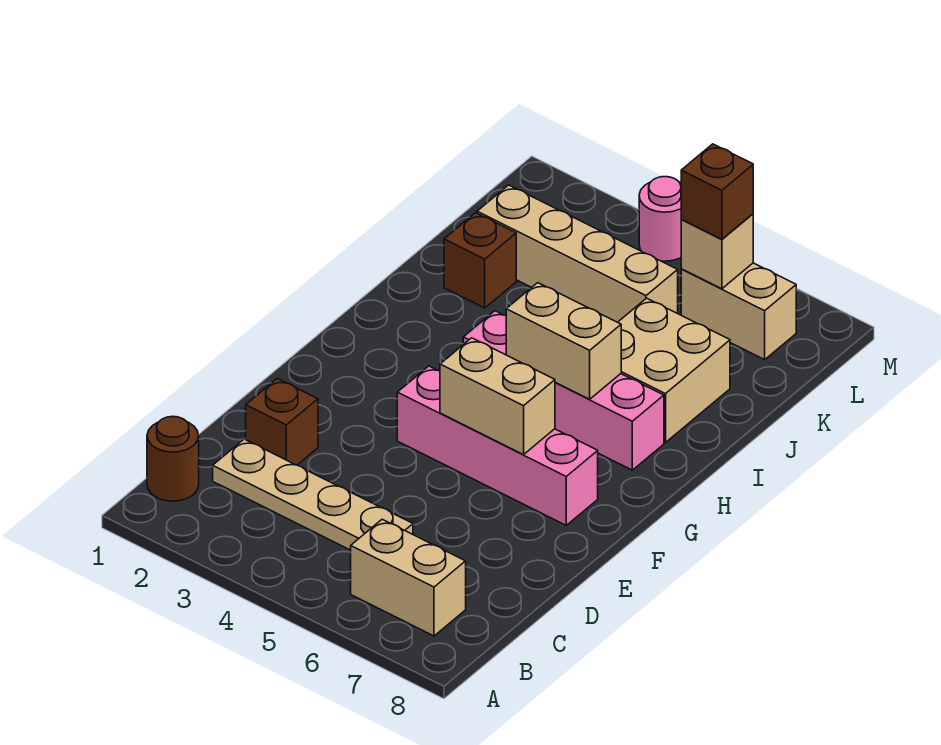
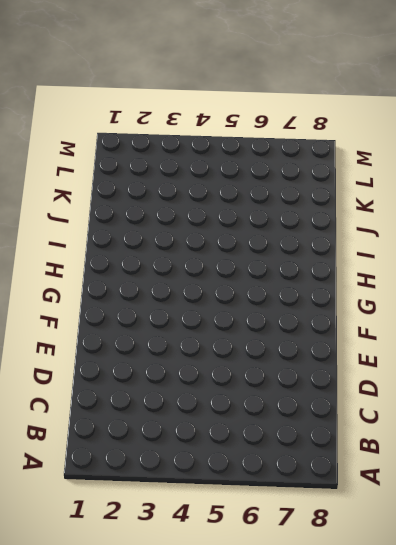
none -> brown round brick B1 level 1
none -> tan brick B6:B7 level 1
none -> tan plate C2:C5 level 1

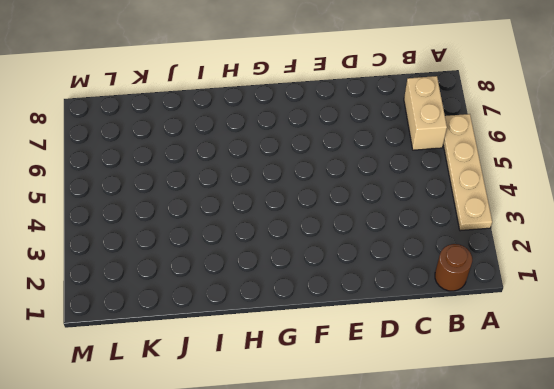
tan plate A3:A6 level 1 -> tan plate C2:C5 level 1
none -> brown brick D2 level 1
none -> pink brick F4:F7 level 1
none -> pink brick H4:H7 level 1

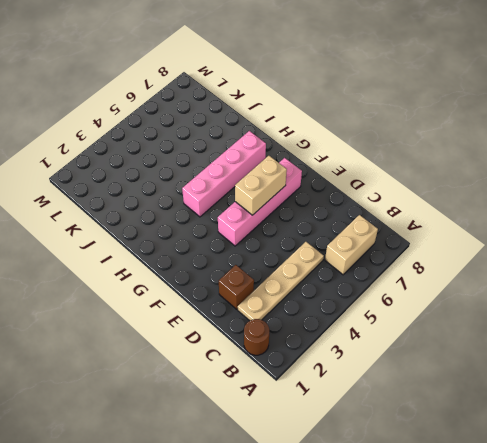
none -> tan brick I6:J7 level 1
none -> brown brick J2 level 1
none -> tan brick K2:K5 level 1

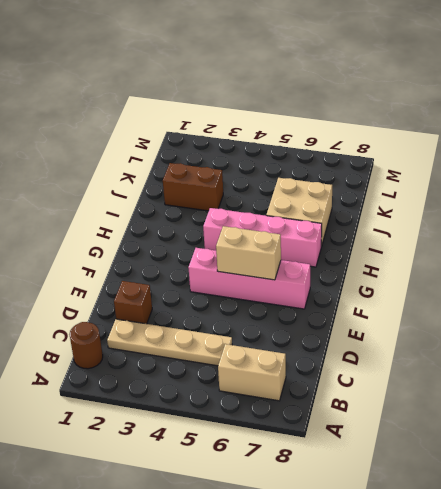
brown brick J2:J3 level 1 -> brown brick J2 level 1
none -> tan brick K2:K5 level 1
none -> tan brick L6:L7 level 1
none -> pink round brick M4 level 1

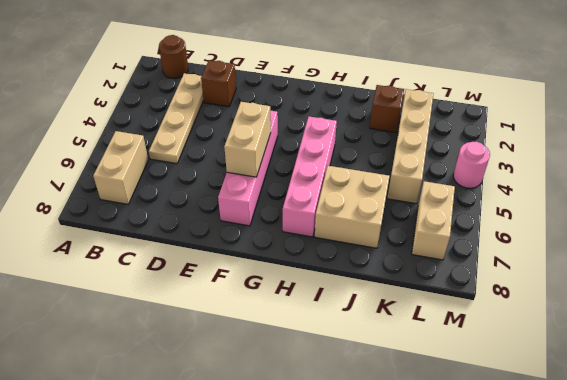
none -> tan brick H5:H6 level 2
none -> tan brick L6 level 2
none -> brown brick L6 level 3

